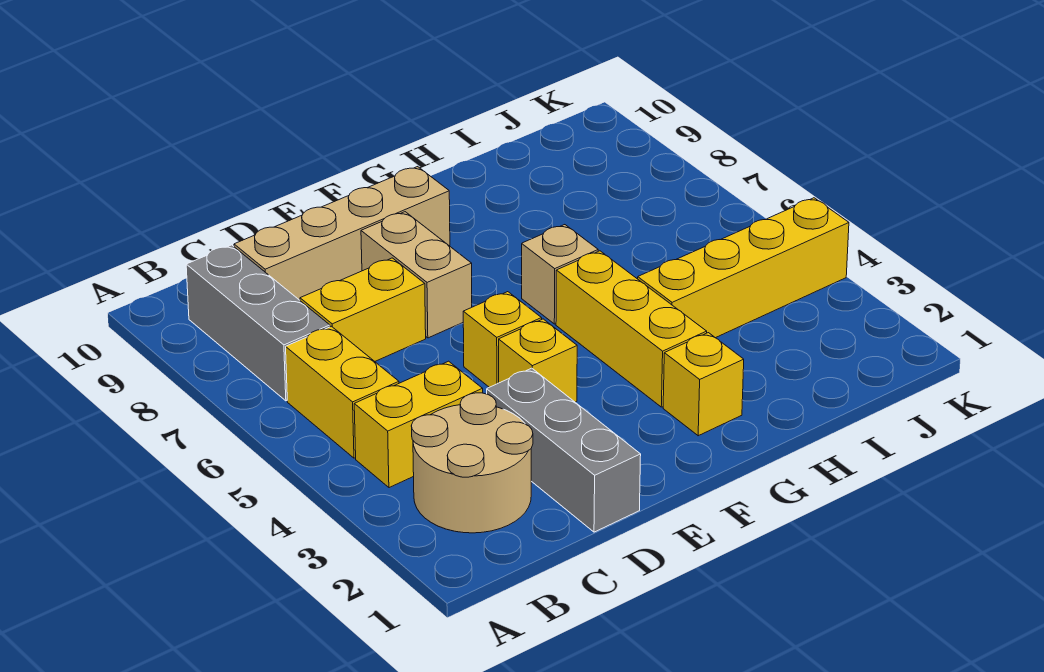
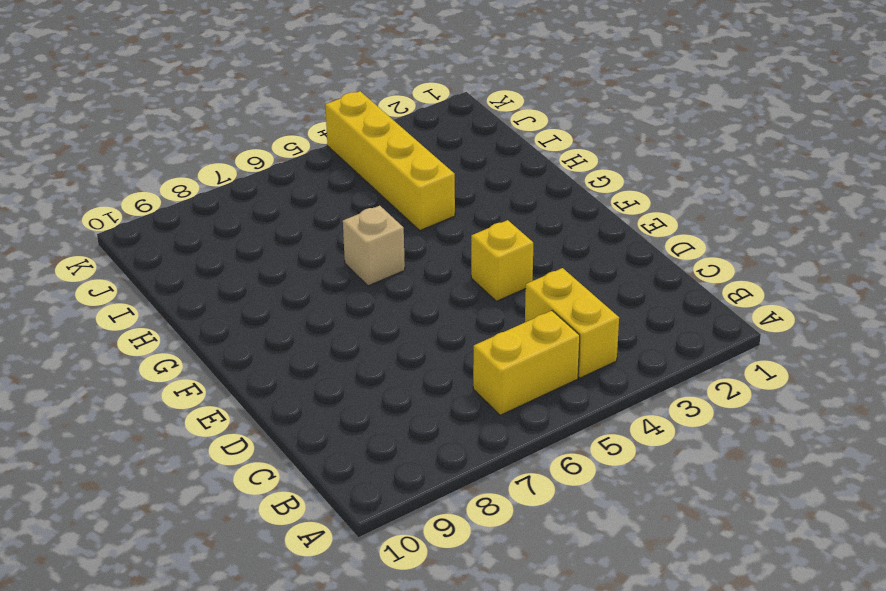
none -> tan round brick B2:C3 level 1
none -> grey brick B7:B9 level 1
none -> yellow brick C7:D7 level 1

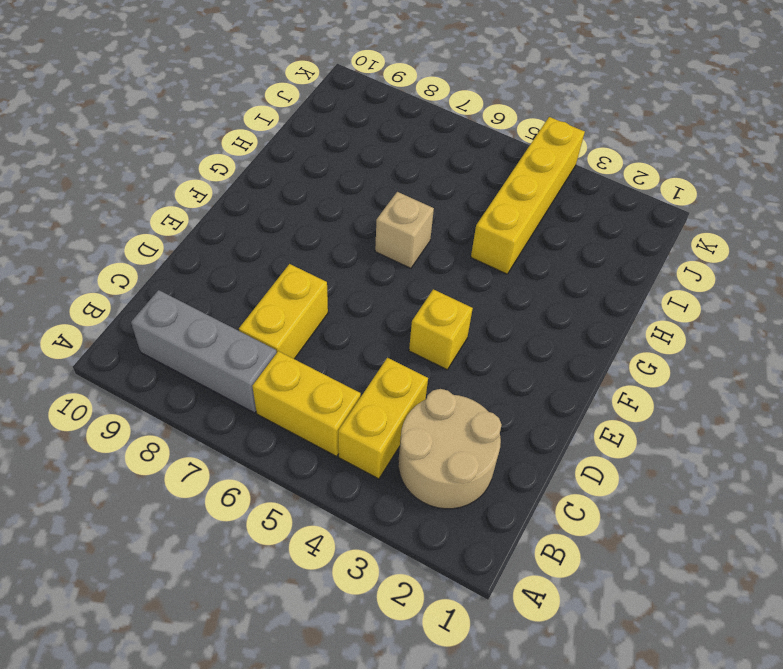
none -> tan brick C9:F9 level 1
none -> grey brick D1:D3 level 1
none -> yellow brick E5 level 1

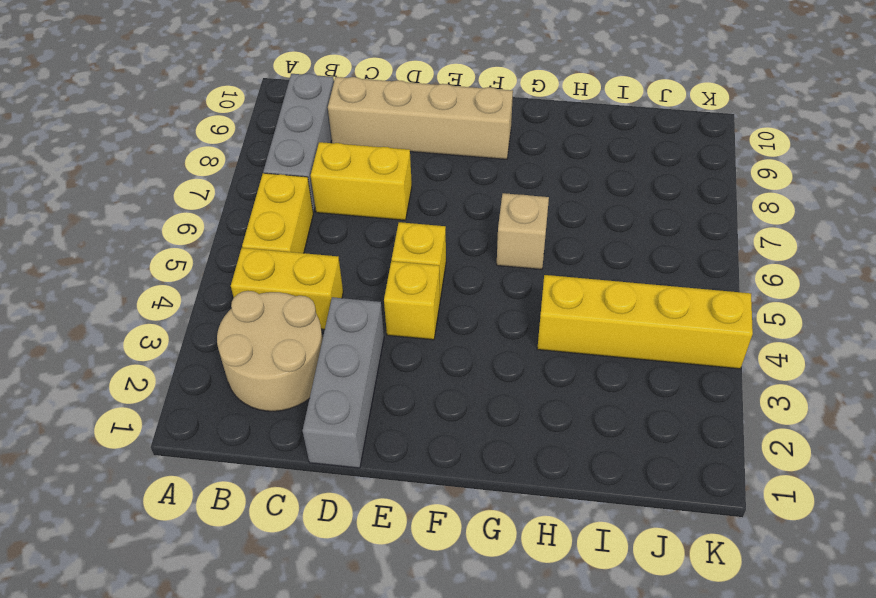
none -> tan brick E7:E8 level 1
none -> yellow brick G2 level 1
none -> yellow brick G3:G5 level 1

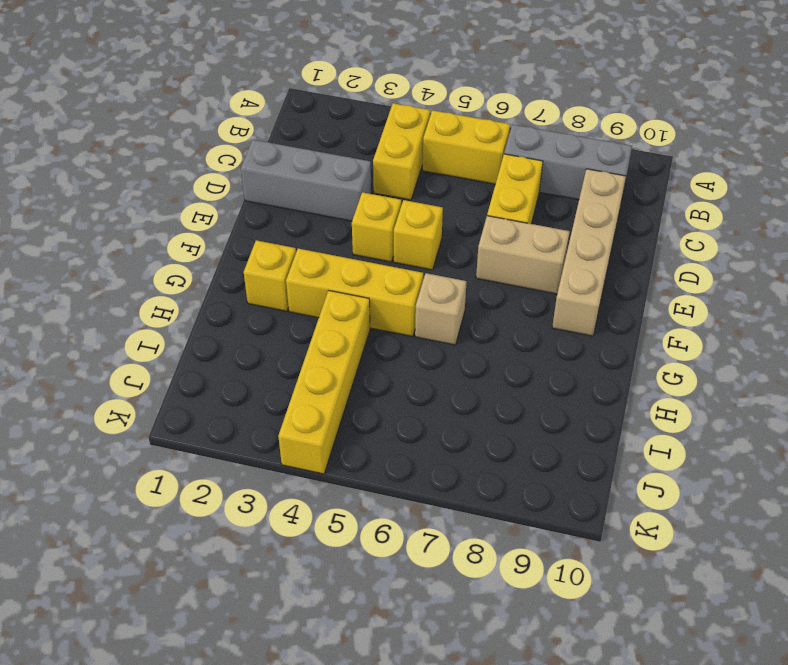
none -> tan round brick B2:C3 level 1

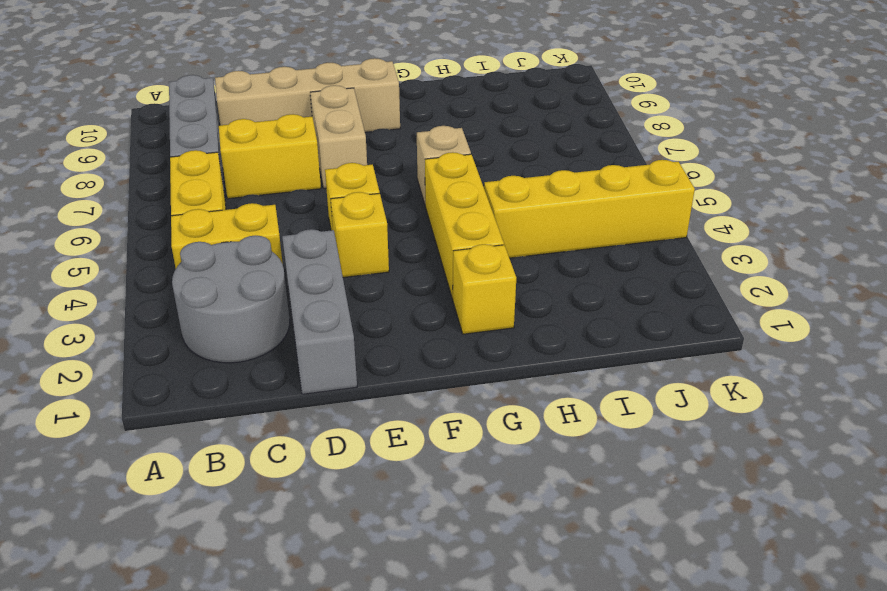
grey round brick B2:C3 level 1 -> tan round brick B2:C3 level 1

